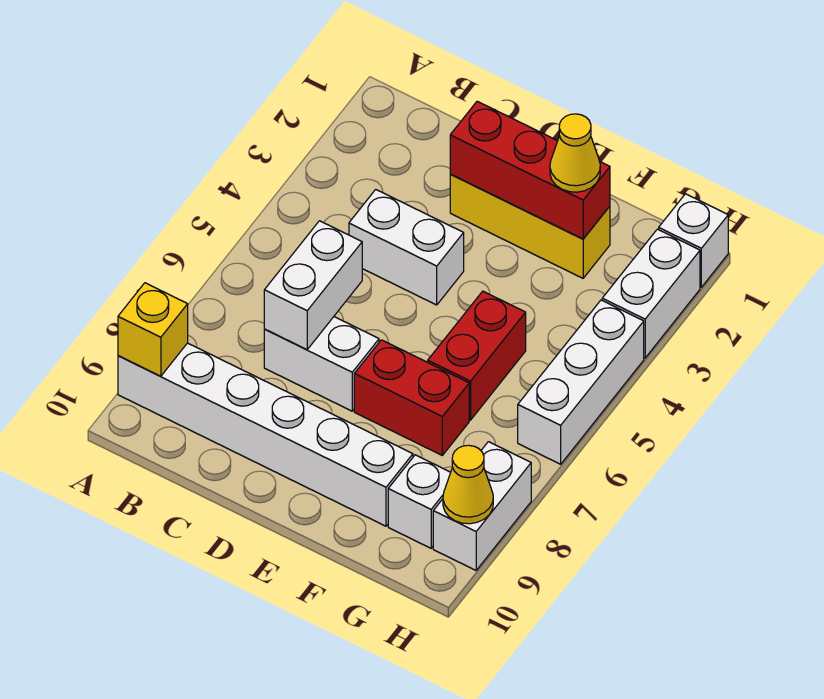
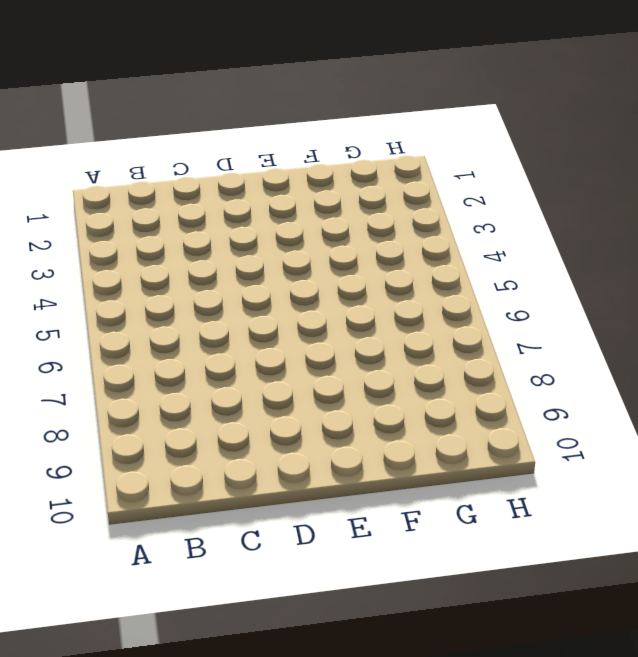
none -> white brick A9:F9 level 1
none -> white brick C4:D4 level 1
none -> white brick C7:D7 level 1

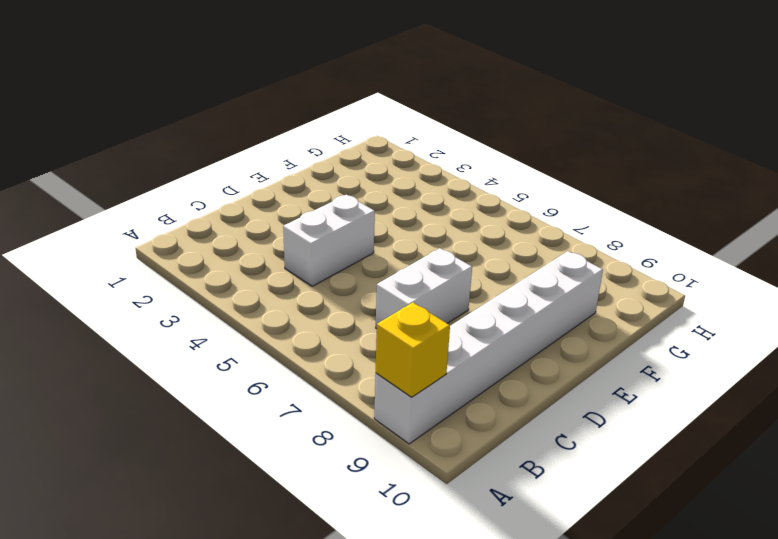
none -> yellow brick D2:F2 level 1
none -> red brick E7:F7 level 1
none -> red brick F5:F6 level 1

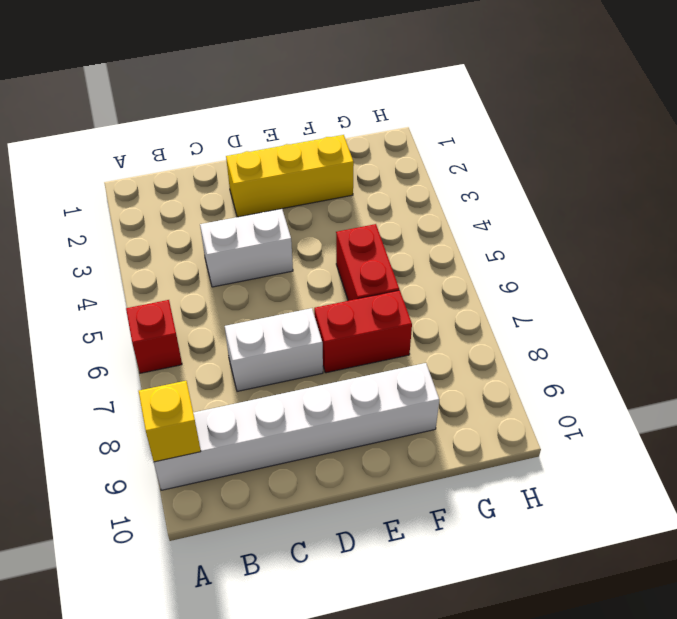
red brick A6 level 1 -> none
none -> white brick G9 level 1
none -> white brick H1 level 1
none -> white brick H2:H3 level 1

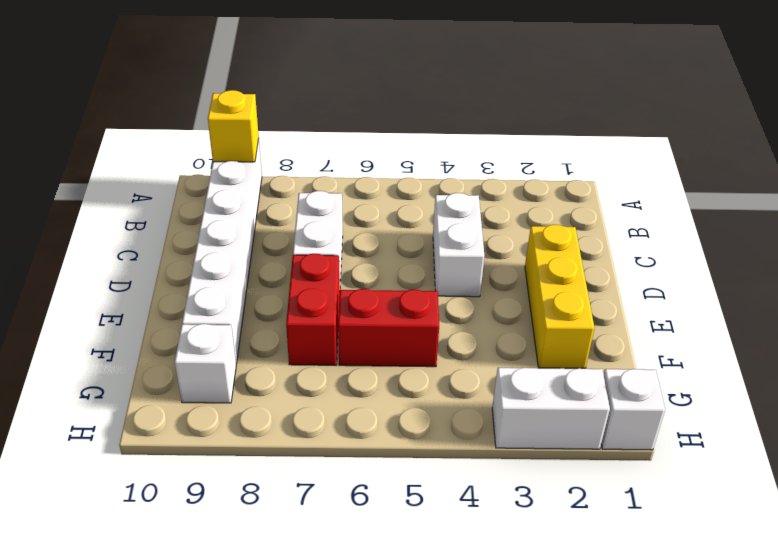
none -> white brick H4:H6 level 1
none -> white brick H8:H9 level 1
none -> white brick C6:C7 level 2

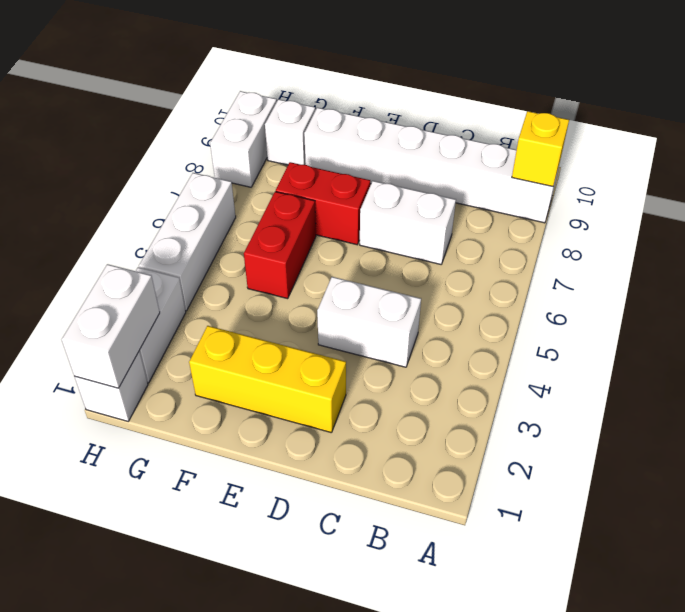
white brick H1:H2 level 2 -> white brick C6:C7 level 2
none -> red brick D2:F2 level 2
none -> yellow cone H9 level 2
none -> yellow cone F2 level 3

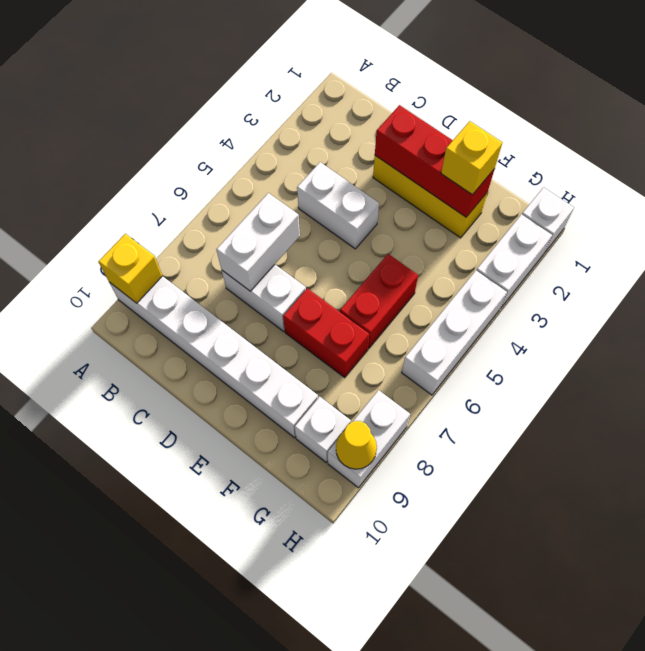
yellow brick F2 level 3 -> yellow cone F2 level 3

